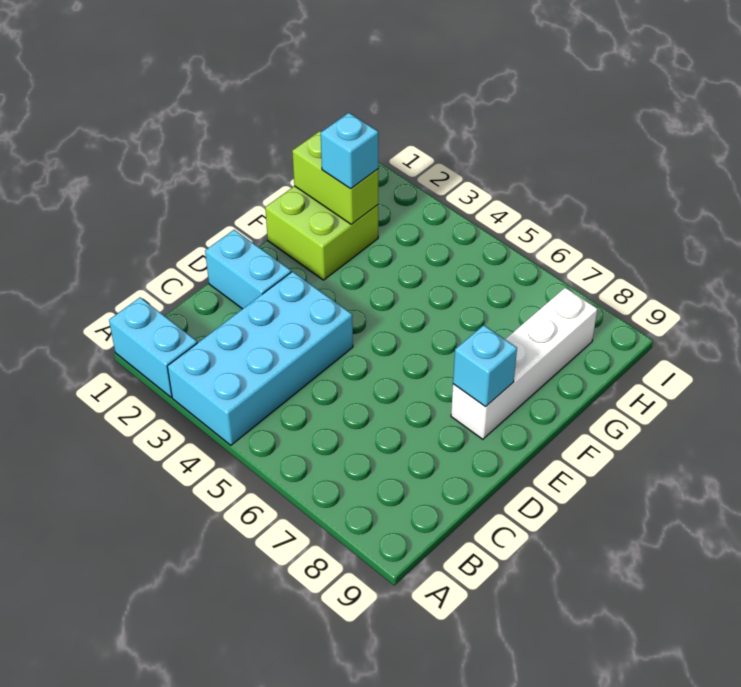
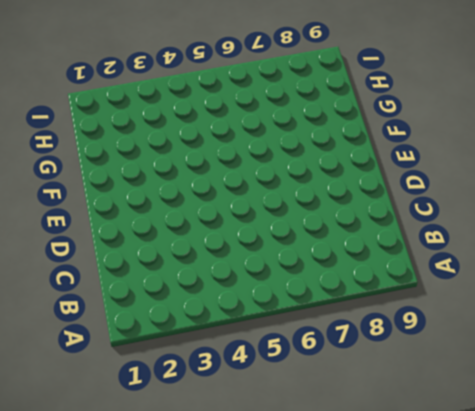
none -> cyan brick A1:A2 level 1
none -> cyan brick A3:D4 level 1

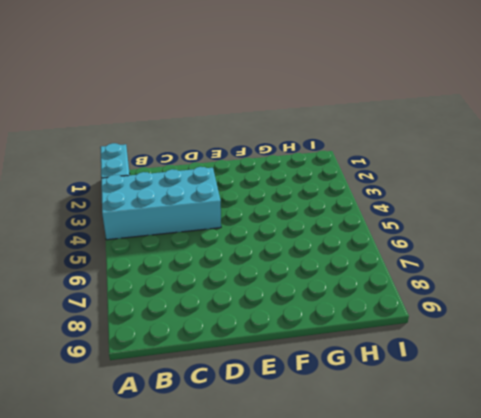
none -> cyan brick D1:D2 level 1
none -> white brick E8:H8 level 1

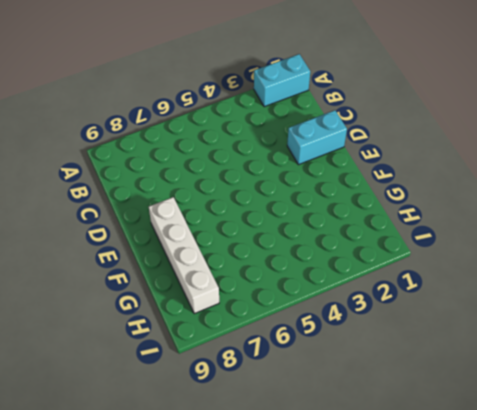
none -> cyan brick A3:D4 level 1
none -> lime brick F1:G2 level 1

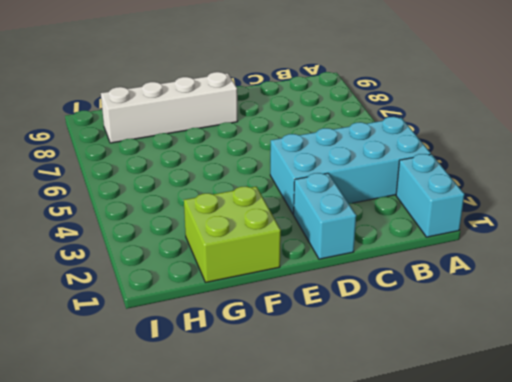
none -> cyan brick E8 level 2
none -> lime brick G1:G2 level 2

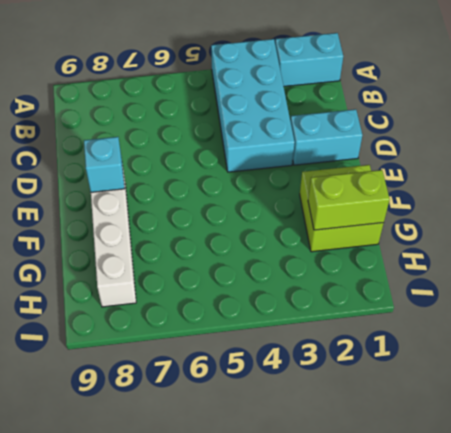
none -> cyan brick G2 level 3

